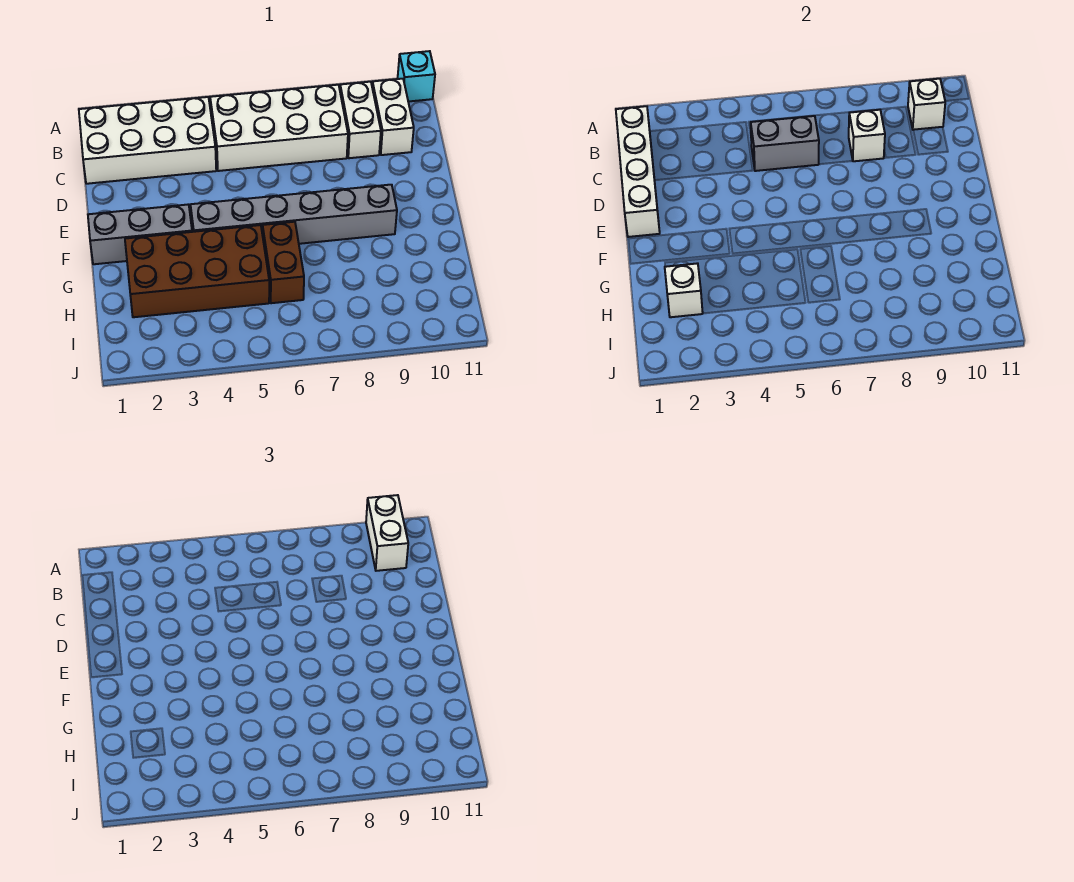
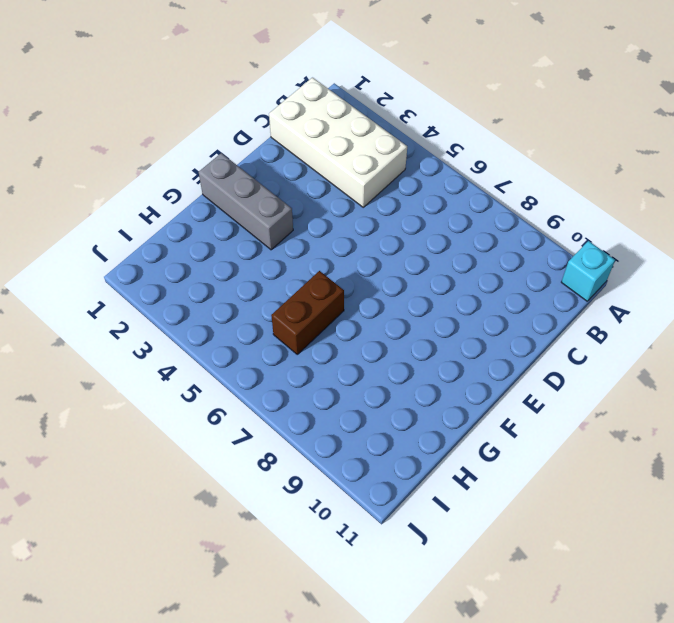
none -> white brick B5:C8 level 1
none -> white brick B9:C9 level 1
none -> white brick B10:C10 level 1

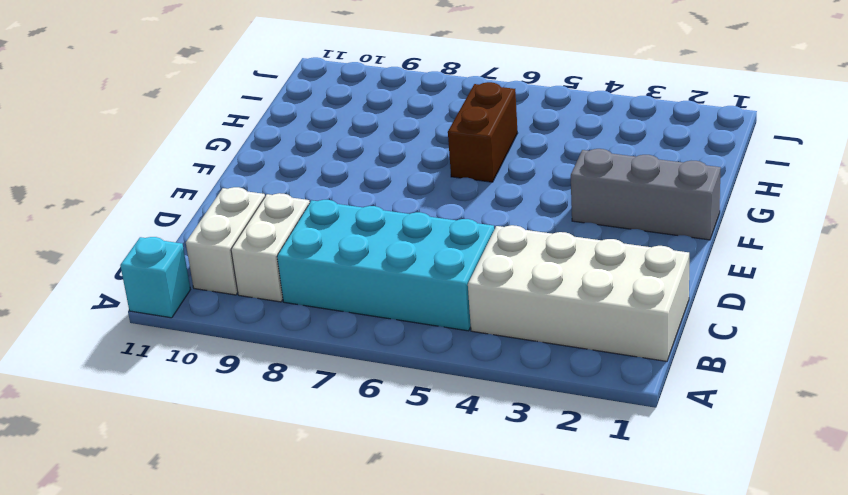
cyan brick B5:C8 level 1 -> white brick B5:C8 level 1
none -> grey brick F4:F9 level 1
none -> brown brick G2:H5 level 1
none -> white brick B1:E1 level 2

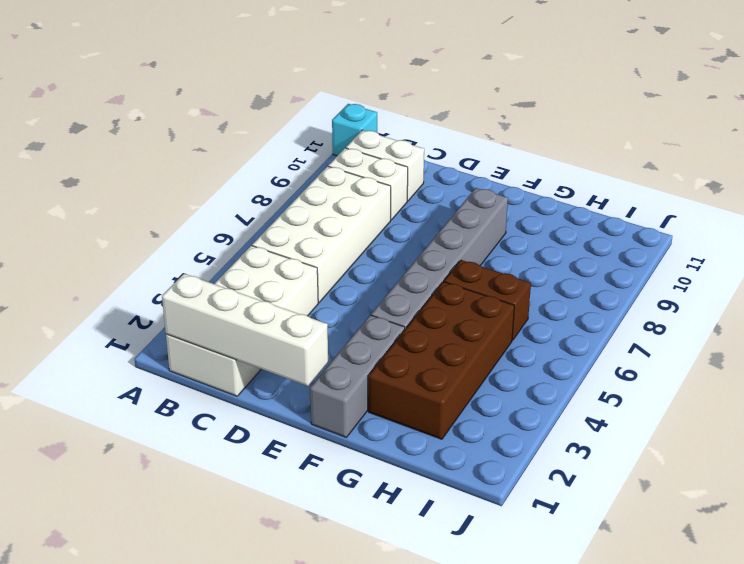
none -> white brick B10 level 2
none -> grey brick C5:C6 level 2
none -> white brick C8 level 2

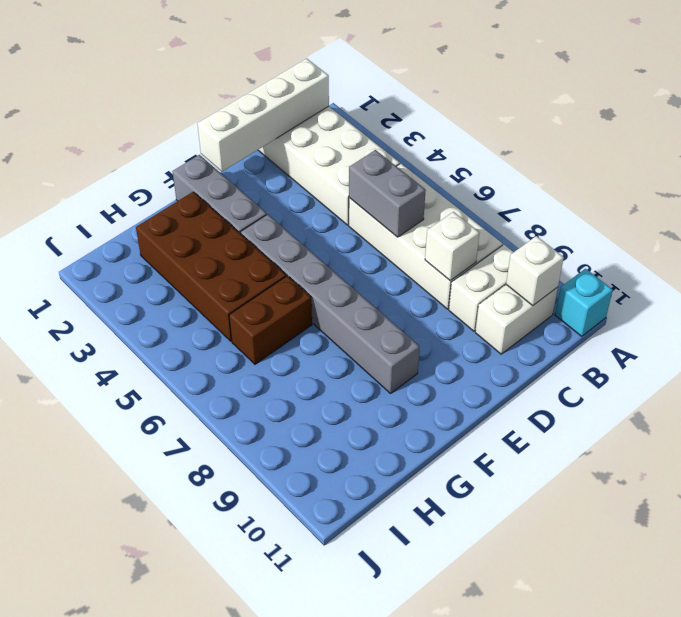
none -> white brick H2 level 2
none -> white brick A10:B10 level 3

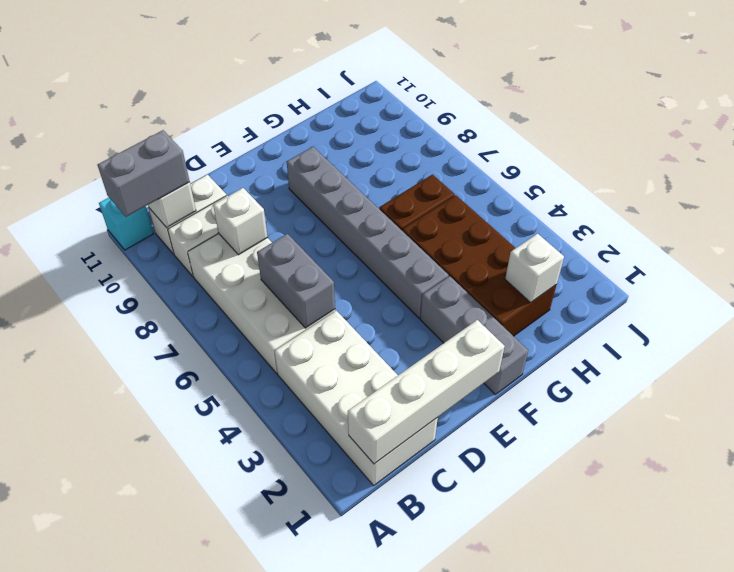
grey brick A10:B10 level 3 -> white brick A10:B10 level 3

